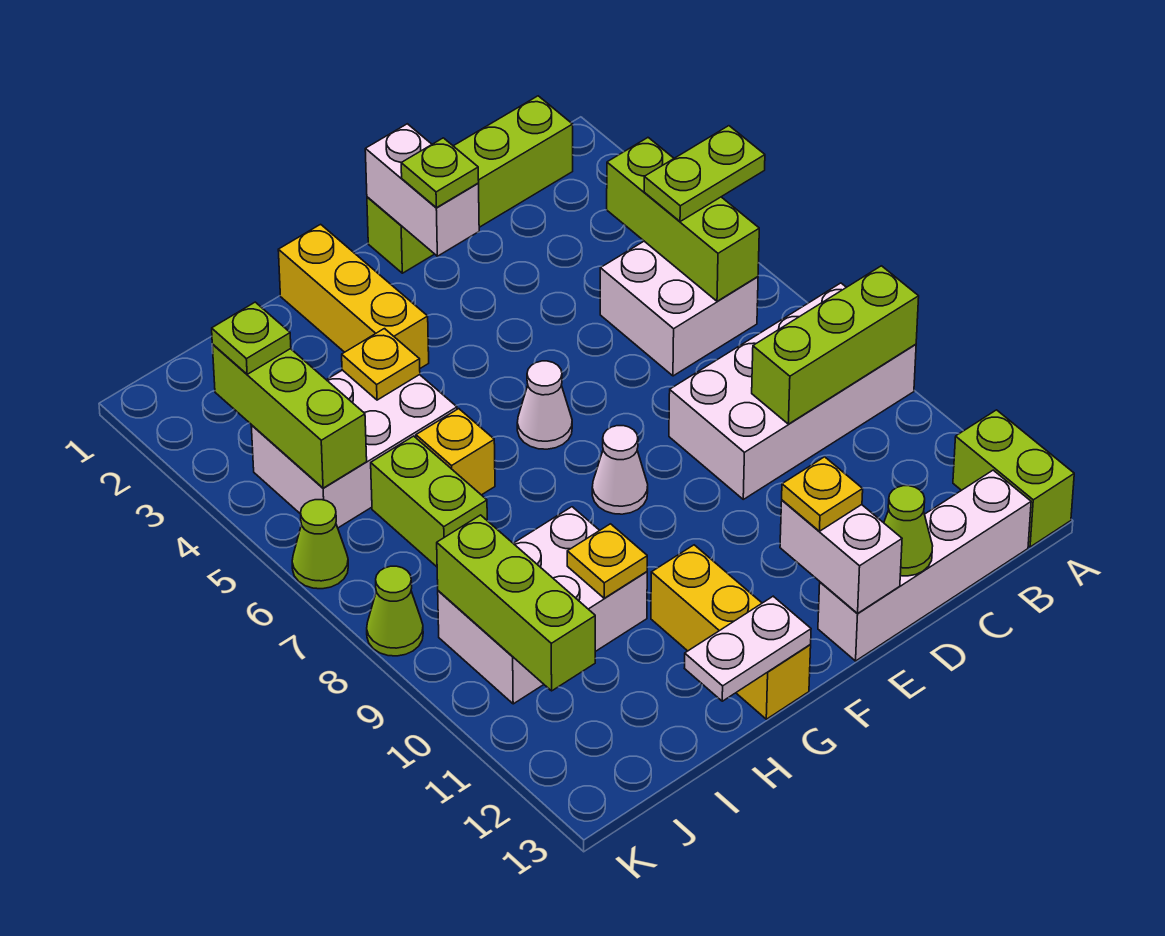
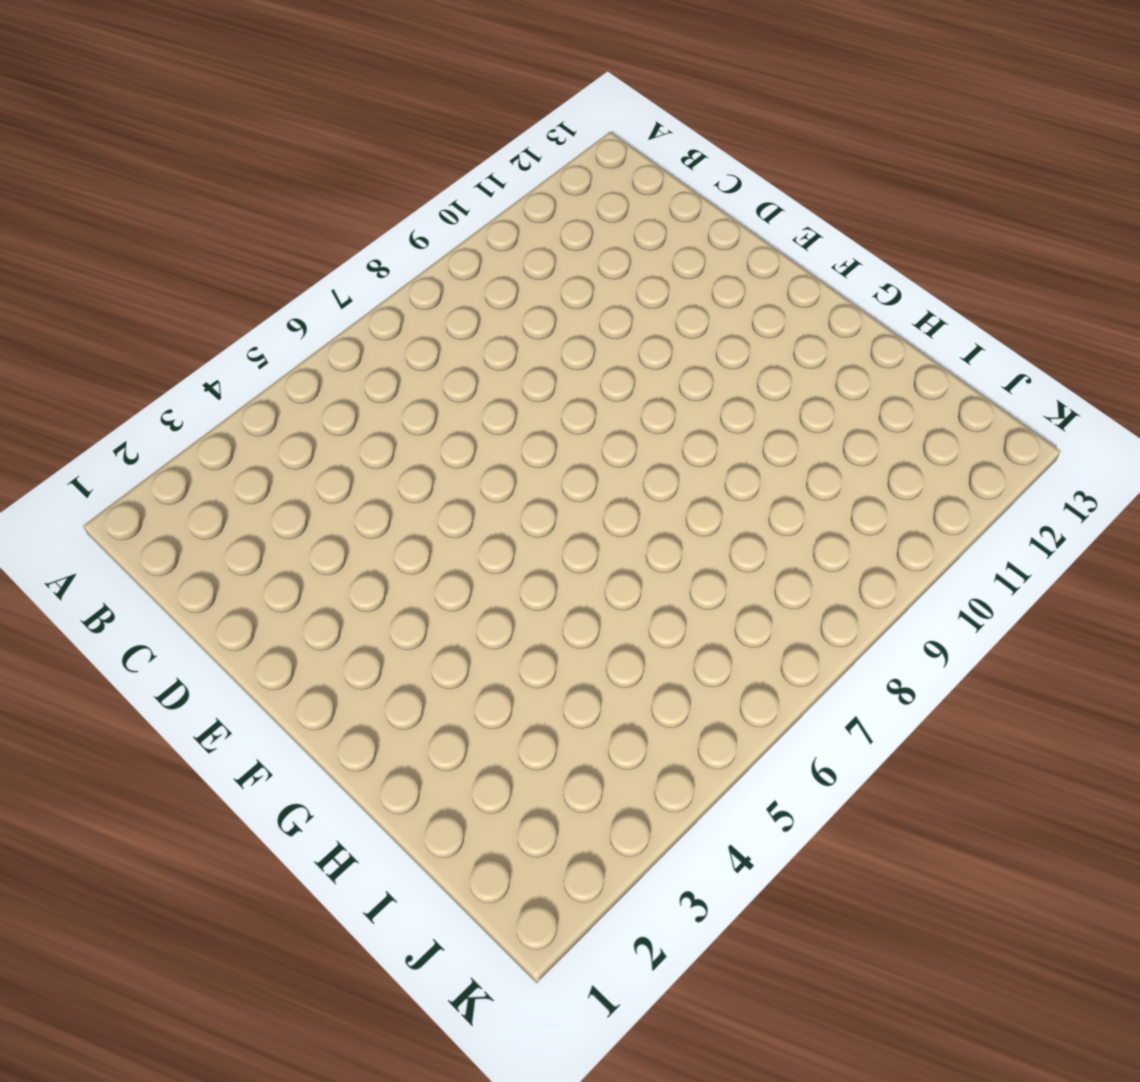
none -> white brick A8:D9 level 1
none -> lime brick A12:A13 level 1
none -> lime brick B1:E1 level 1

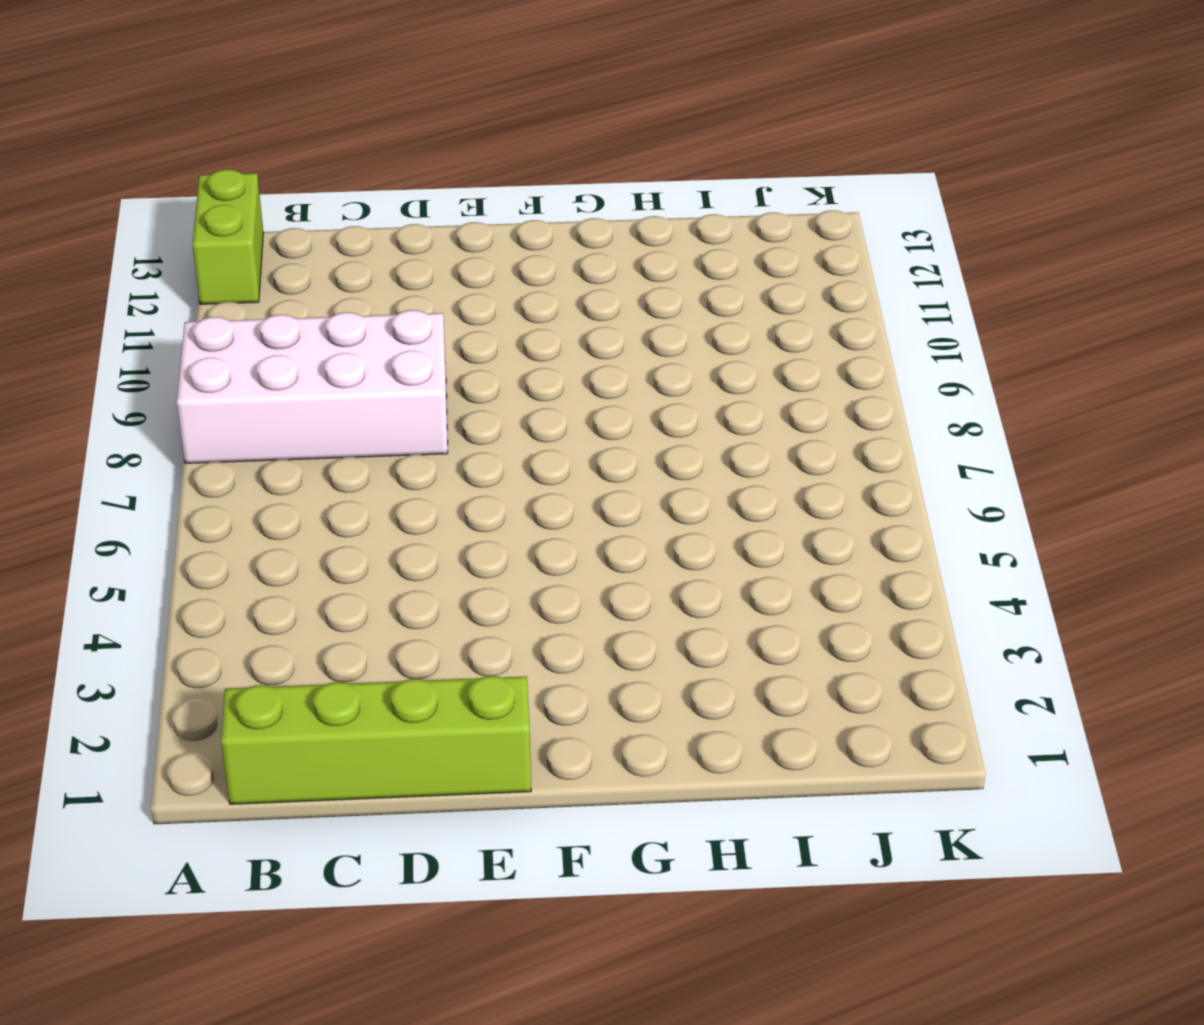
none -> white brick B5:C6 level 1
none -> white brick B13:E13 level 1
none -> white cone F6 level 1

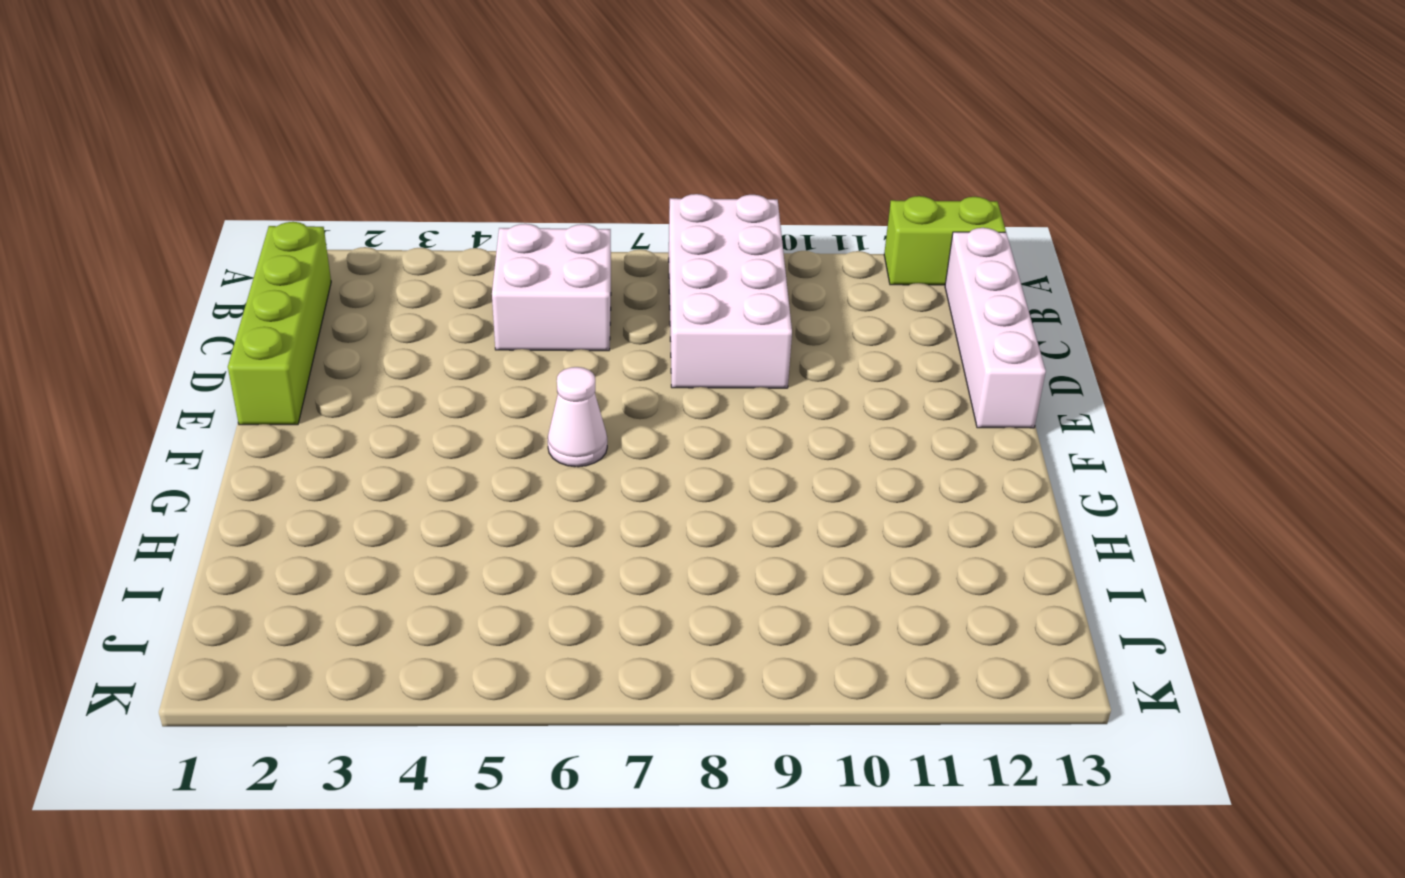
none -> white cone F8 level 1
none -> yellow brick G1:G3 level 1
none -> yellow brick G11:G13 level 1

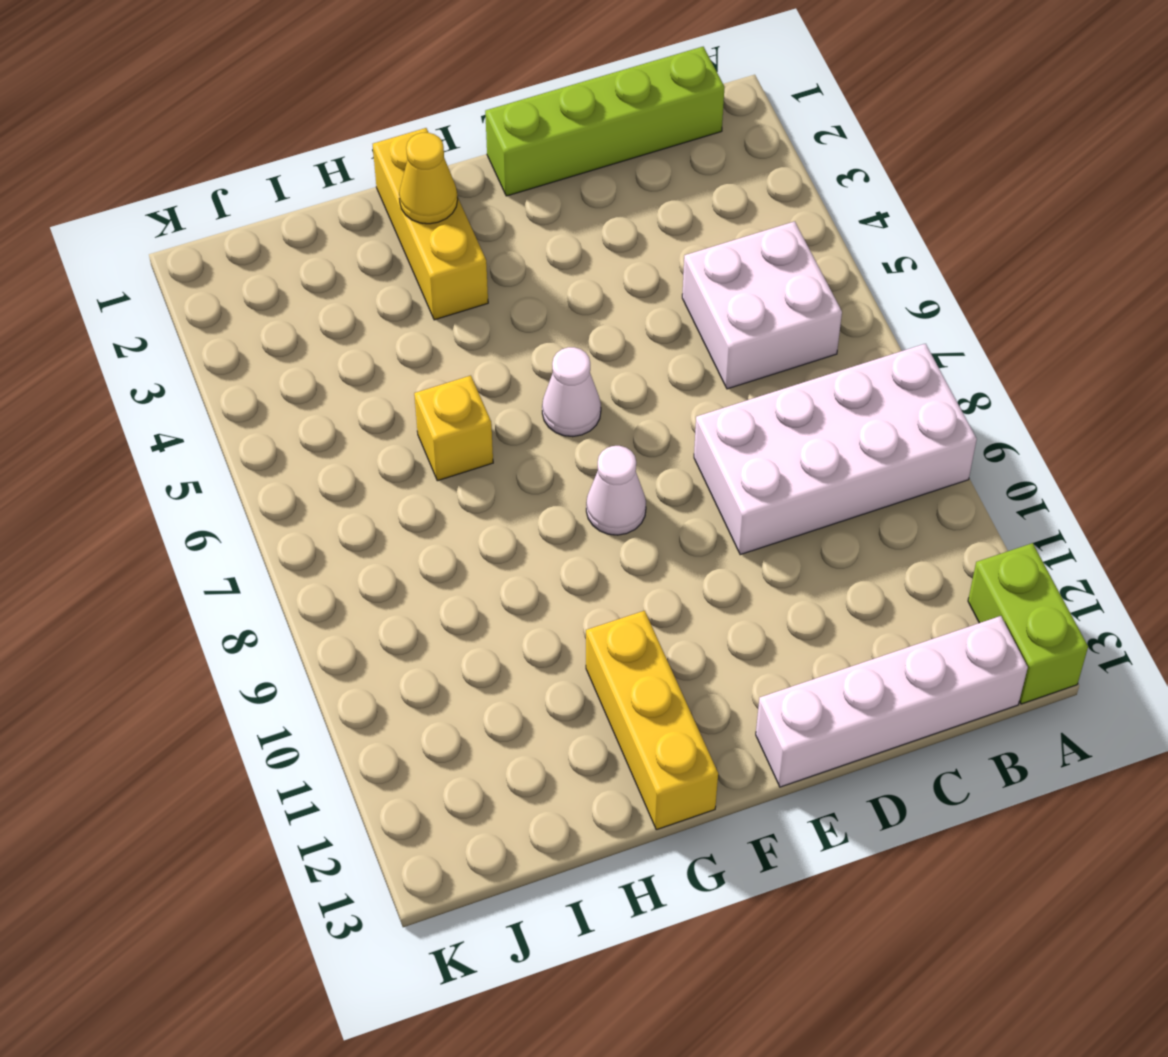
yellow cone G2 level 2 -> none
none -> white brick H4:J5 level 1
none -> white brick H9:J10 level 1
none -> lime brick I6:I7 level 1

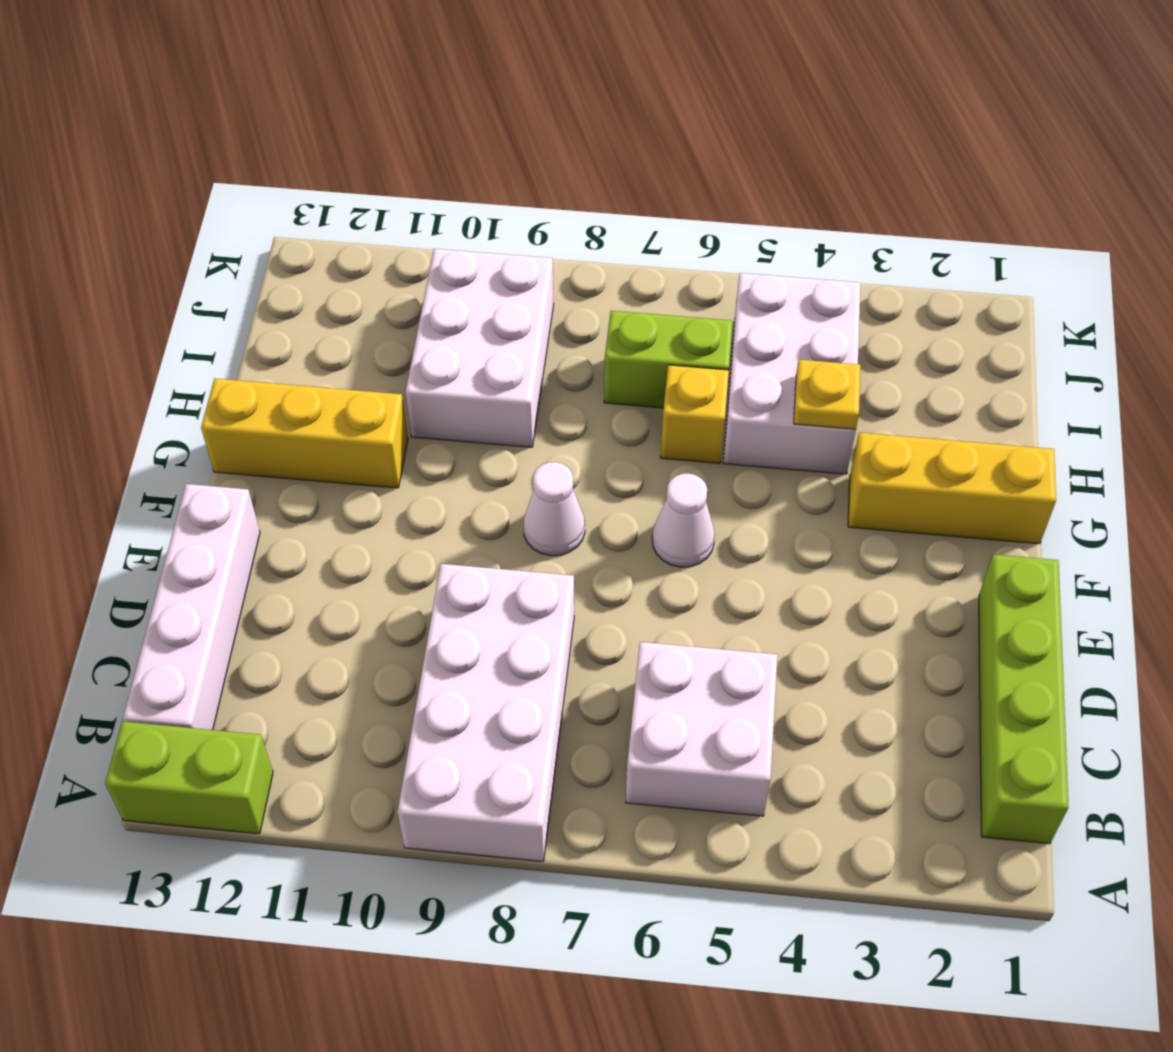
none -> lime cone K6 level 1
none -> lime cone K8 level 1
none -> lime brick A9:C9 level 2

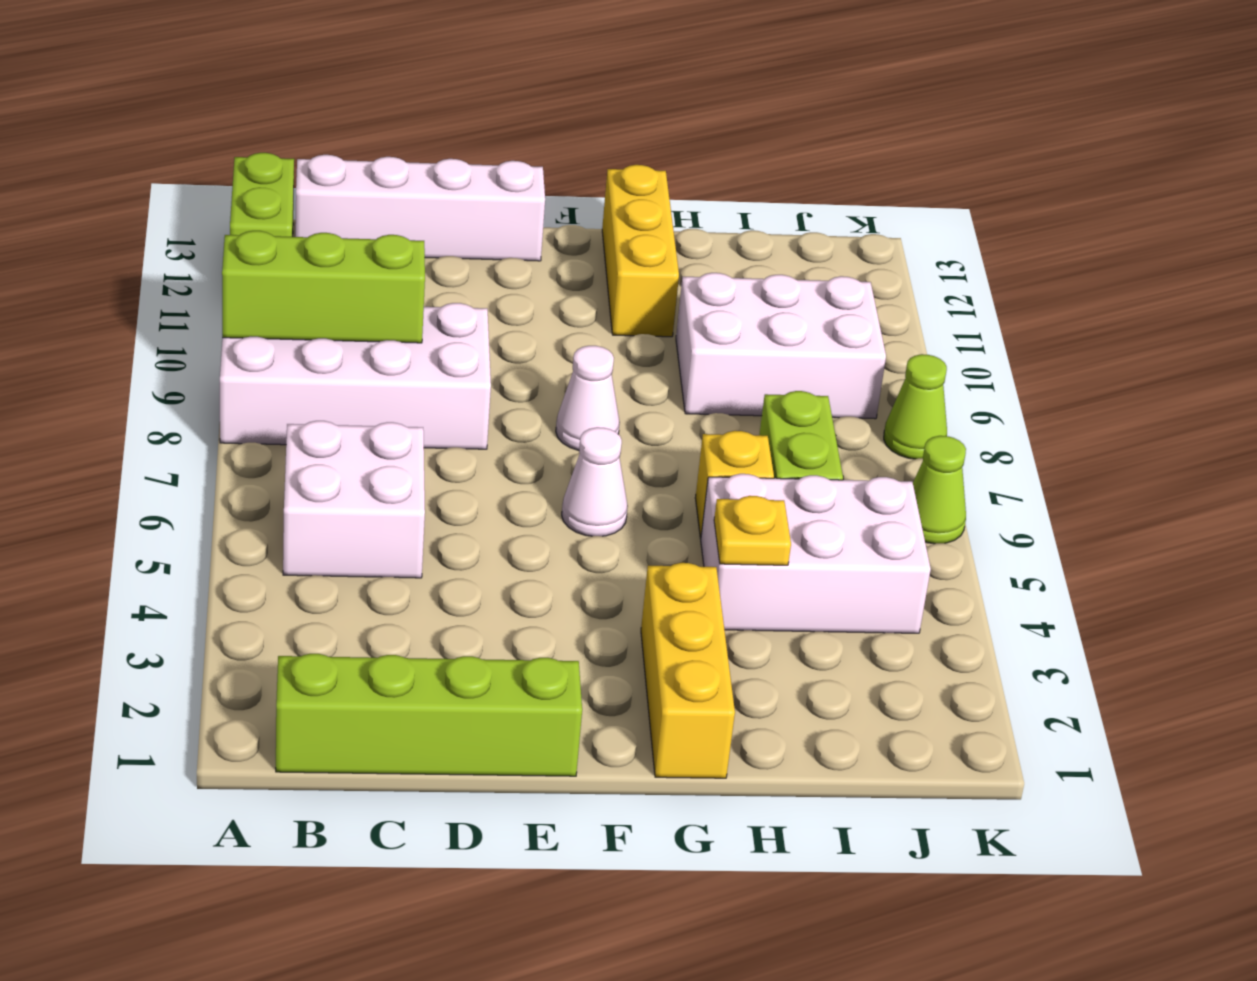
none -> lime brick B4:B6 level 2
none -> lime cone D13 level 2
none -> white brick E1:E2 level 2

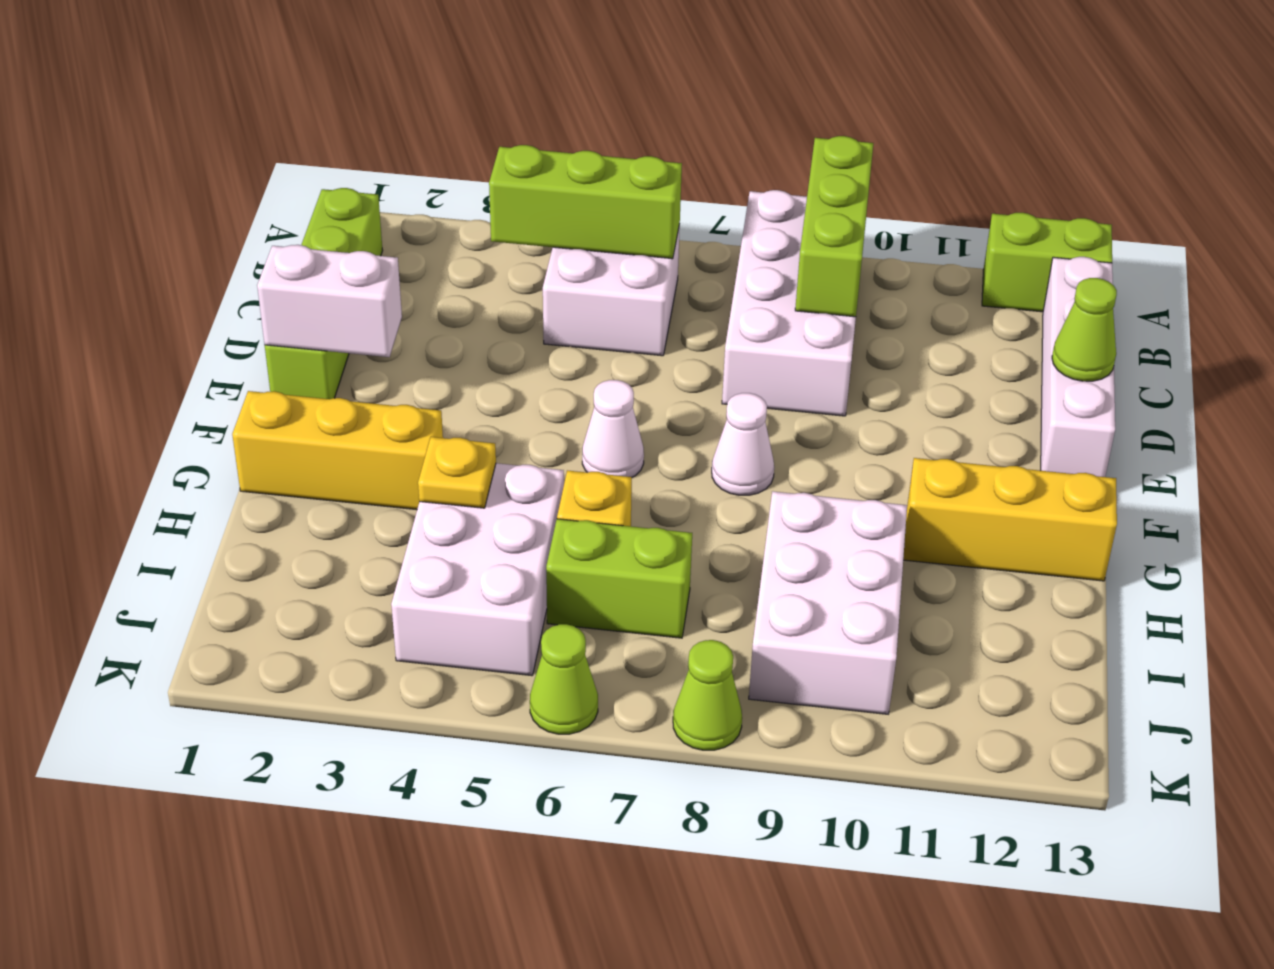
none -> white brick E12:E13 level 2
none -> white plate G13:H13 level 2
none -> yellow plate H10 level 2

